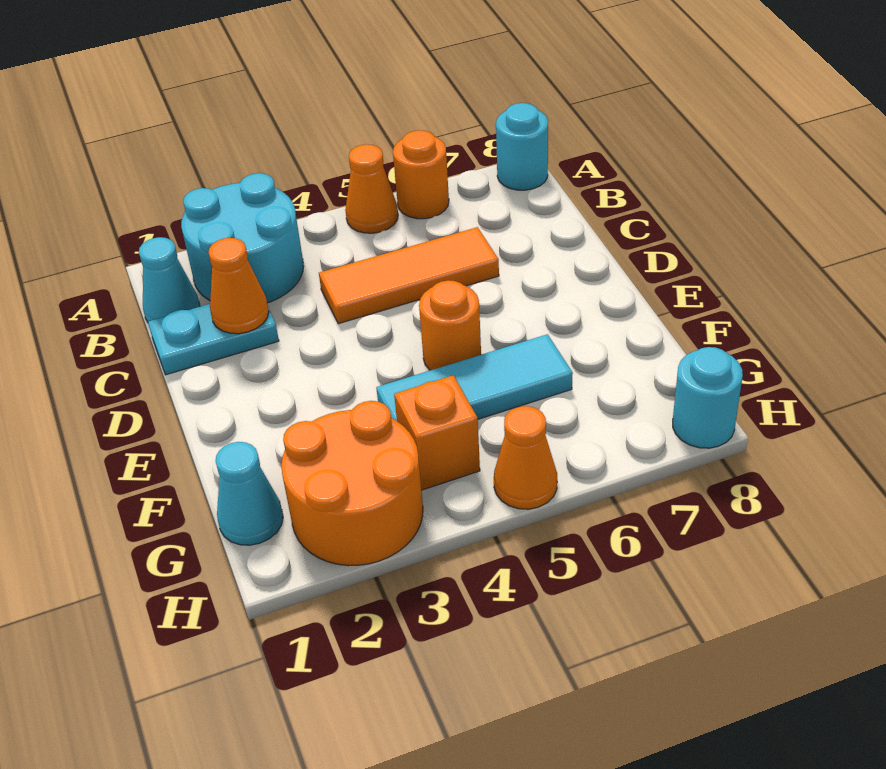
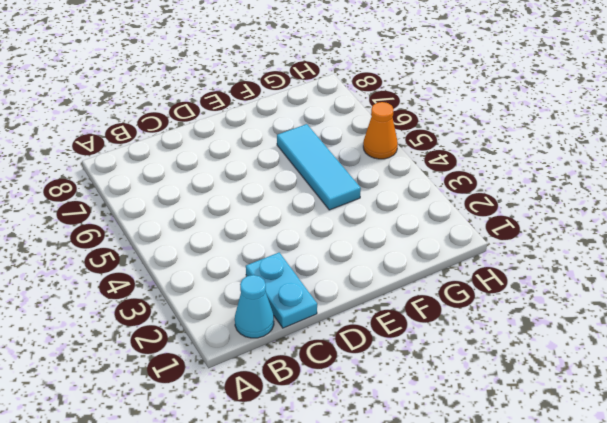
none -> cyan round brick A2:B3 level 1
none -> orange cone A5 level 1
none -> orange round brick A6 level 1

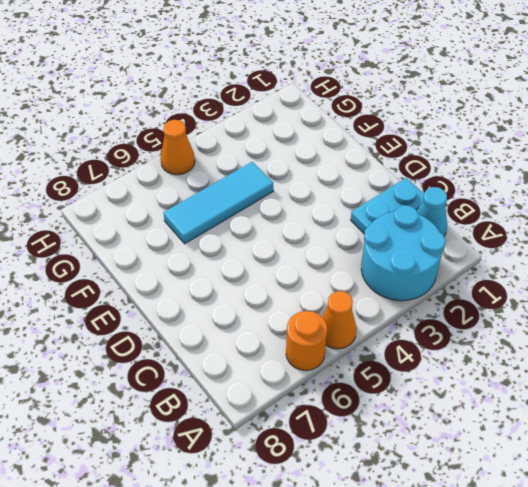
none -> cyan round brick A8 level 1
none -> orange tile C4:C6 level 1
none -> orange round brick E5 level 1

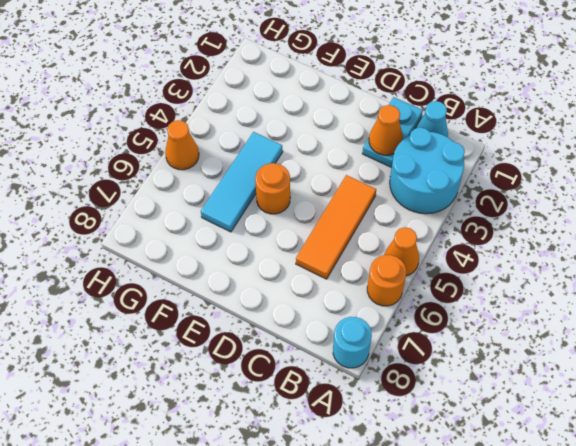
none -> cyan cone G1 level 1
none -> orange round brick G2:H3 level 1
none -> orange brick G4 level 1

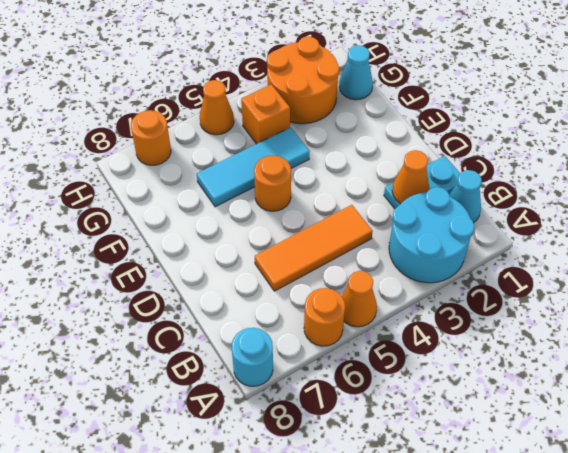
orange round brick H7 level 1 -> none
none -> cyan round brick H8 level 1

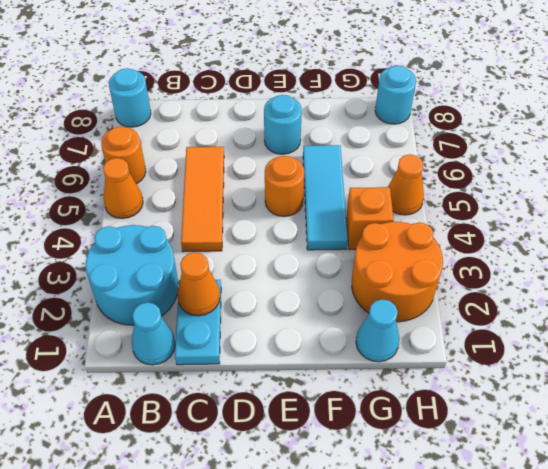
cyan round brick E7 level 1 -> none

